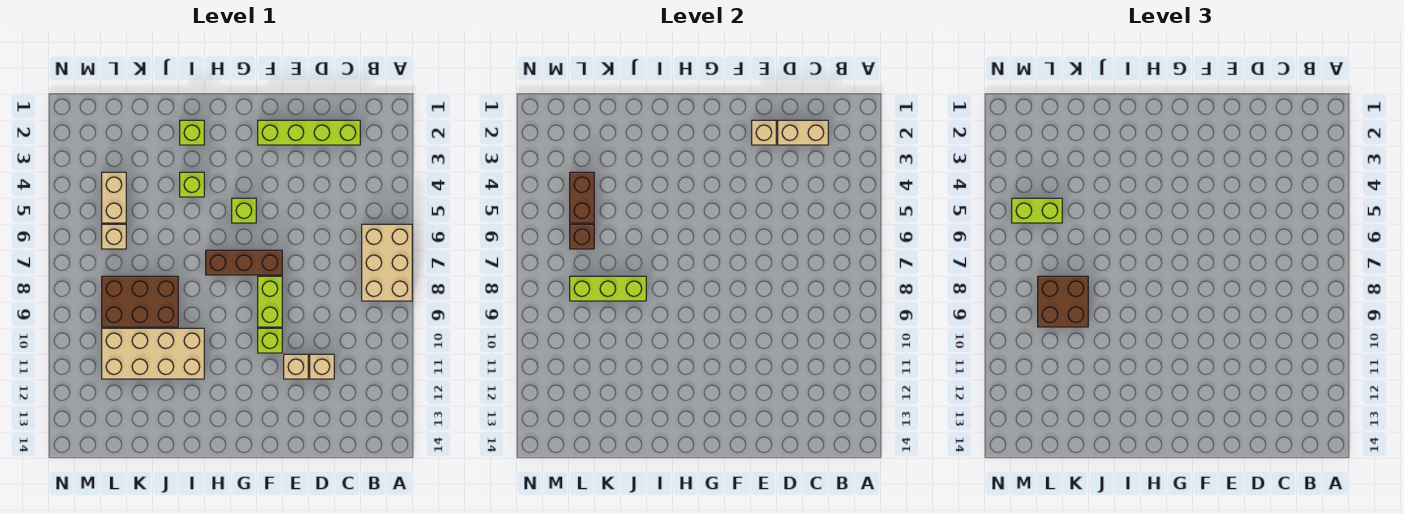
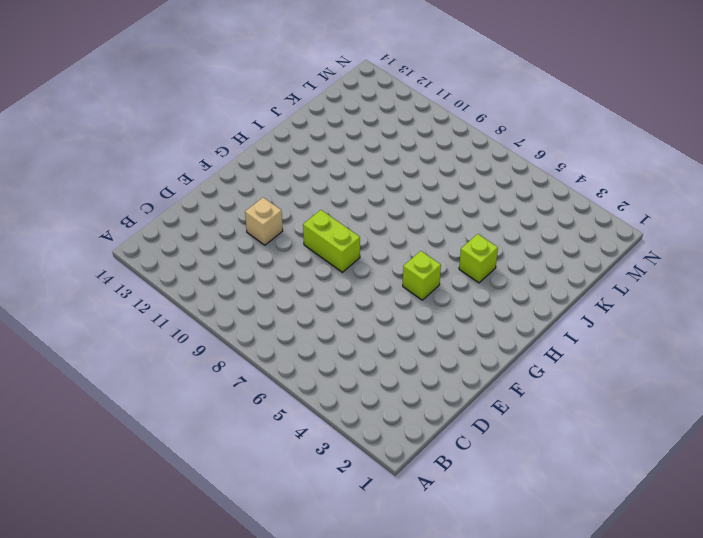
none -> tan brick A6:B8 level 1
none -> lime brick C2:F2 level 1
none -> tan brick D11 level 1

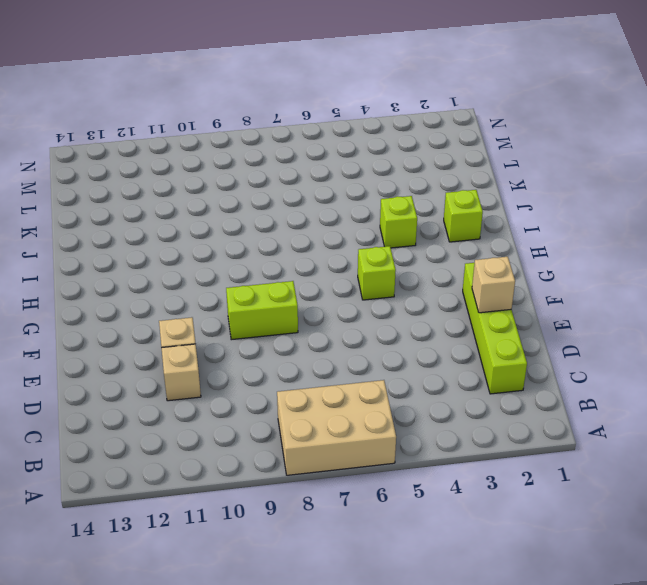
none -> brown brick F7:H7 level 1
none -> lime brick F10 level 1
none -> tan brick I10:L11 level 1

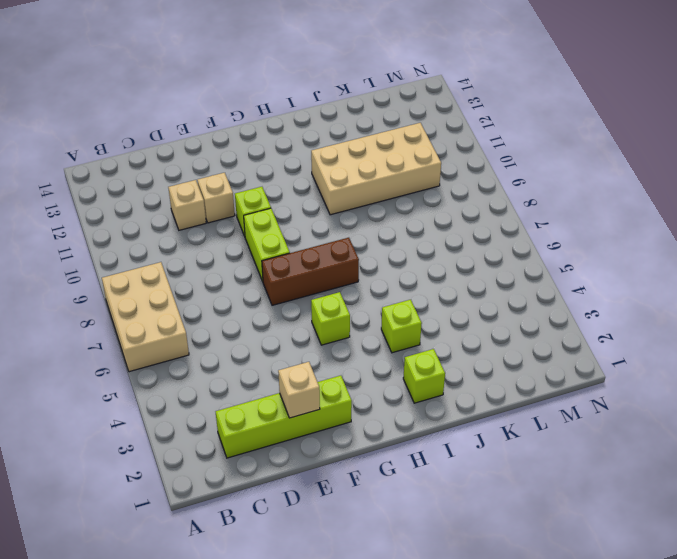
none -> brown brick J8:L9 level 1
none -> tan brick L4:L5 level 1
none -> tan brick L6 level 1

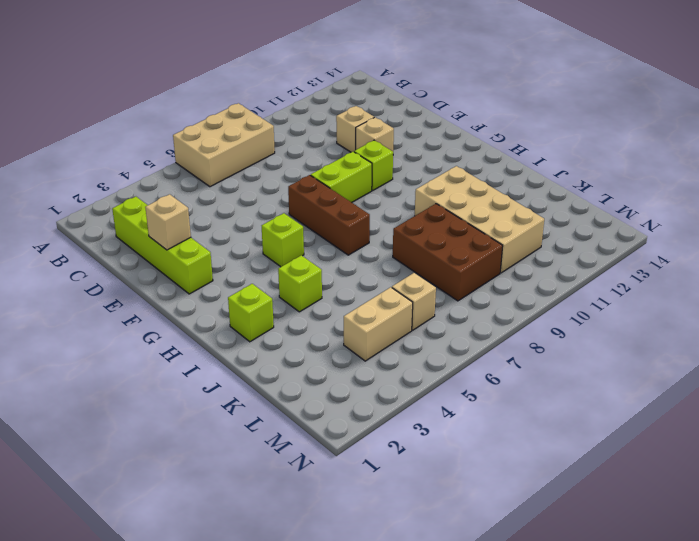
none -> tan brick C2:D2 level 2
none -> lime brick J8:L8 level 2
none -> brown brick L4:L5 level 2

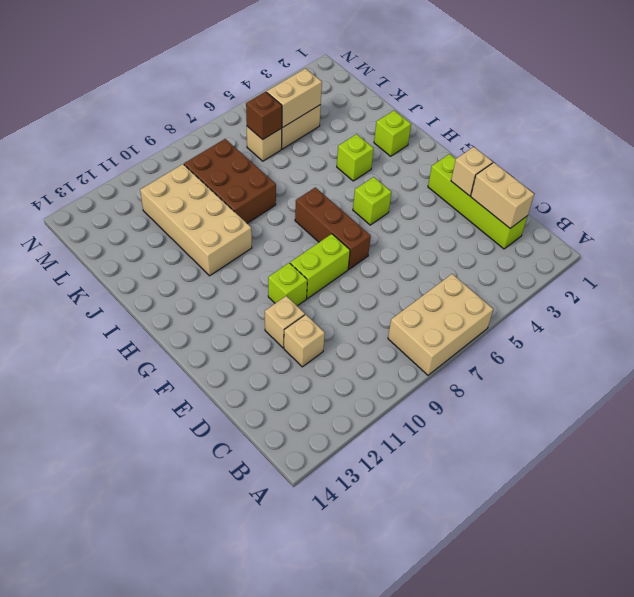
tan brick L4:L5 level 2 -> brown brick L4:L5 level 2
none -> lime brick J8:L8 level 2
none -> brown brick K8:L9 level 3
none -> lime brick L5:M5 level 3

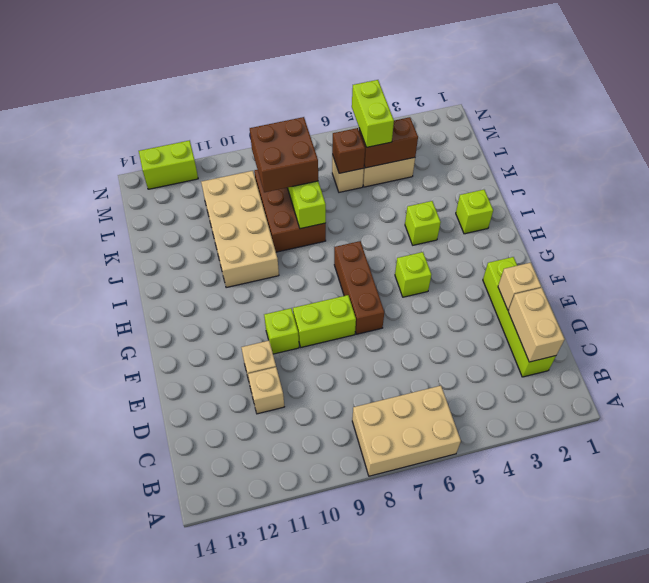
lime brick N12:N13 level 1 -> none

